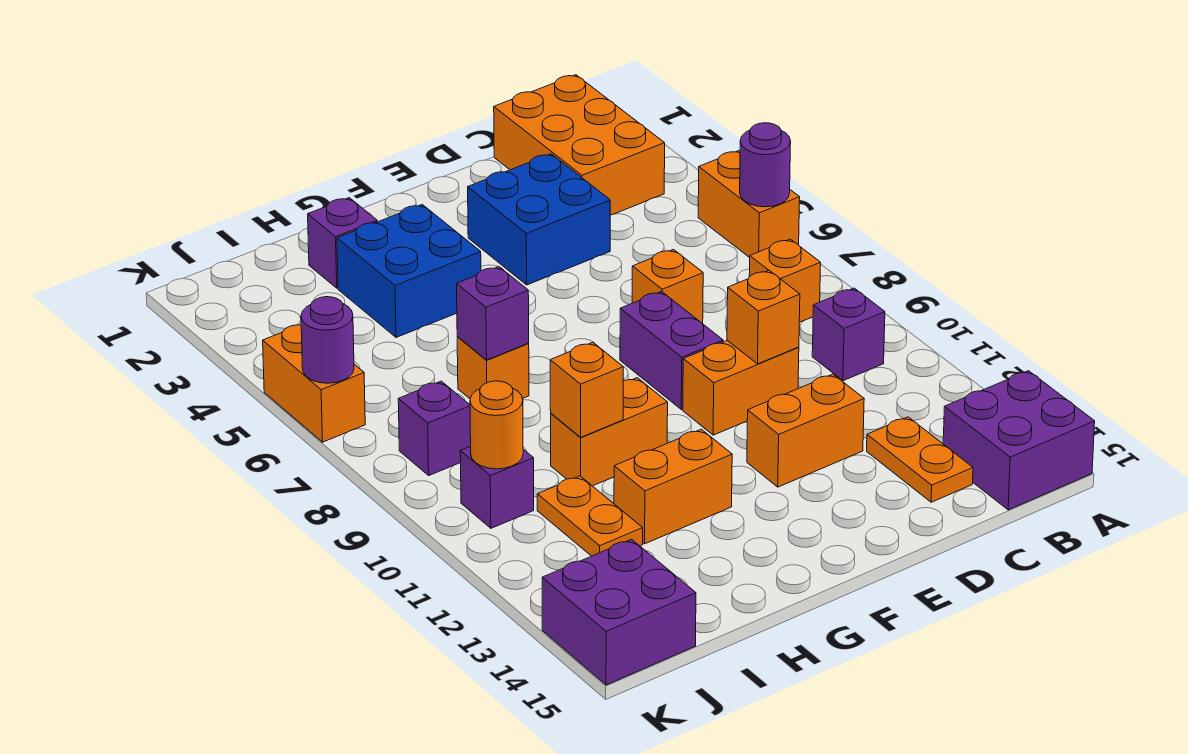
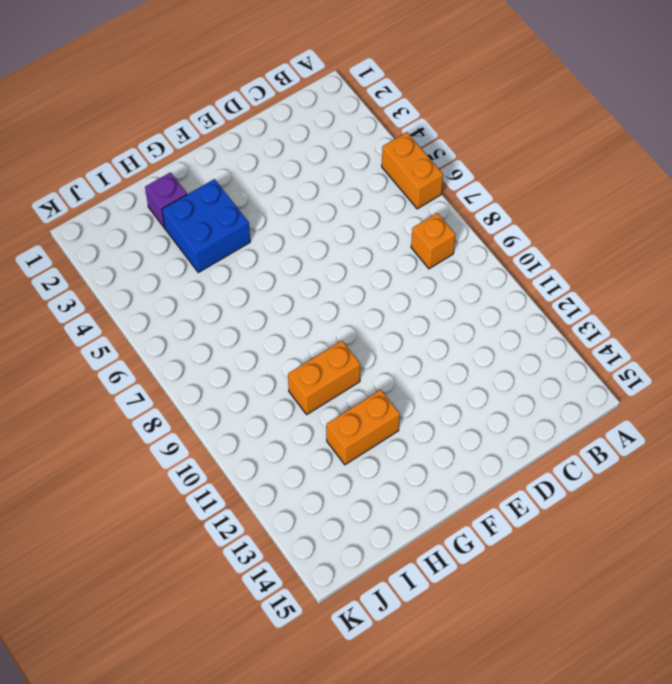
none -> purple brick A14:B15 level 1
none -> orange brick B1:C3 level 1
none -> purple brick B10 level 1

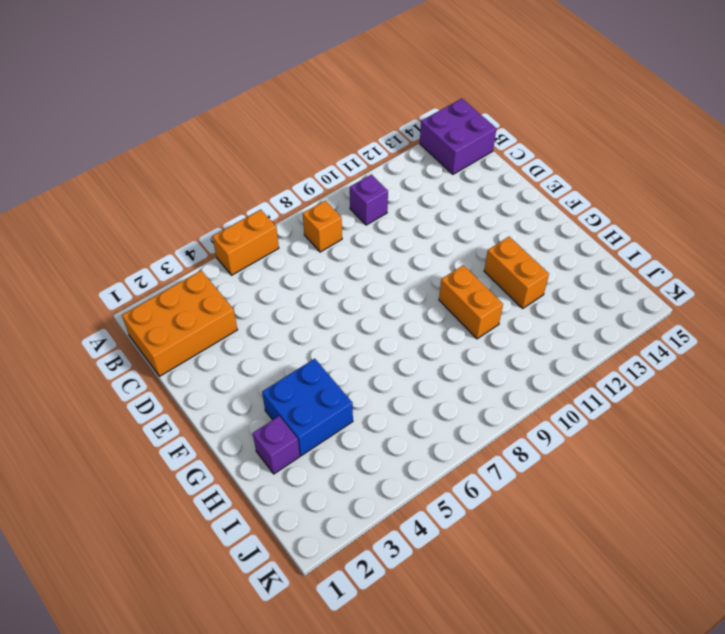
none -> orange plate C13:C14 level 1
none -> blue brick D3:E4 level 1
none -> orange brick D7 level 1

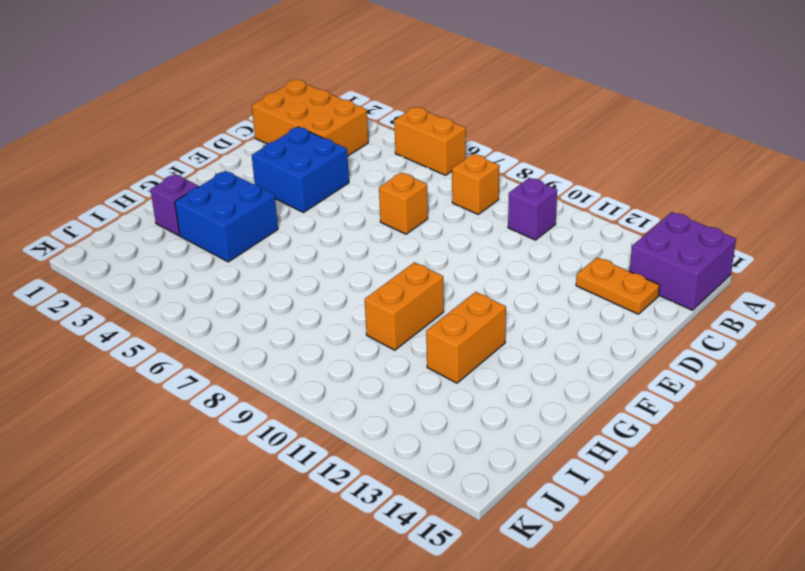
none -> orange brick D10:E10 level 1
none -> orange brick D12:E12 level 1
none -> purple brick E8:E9 level 1

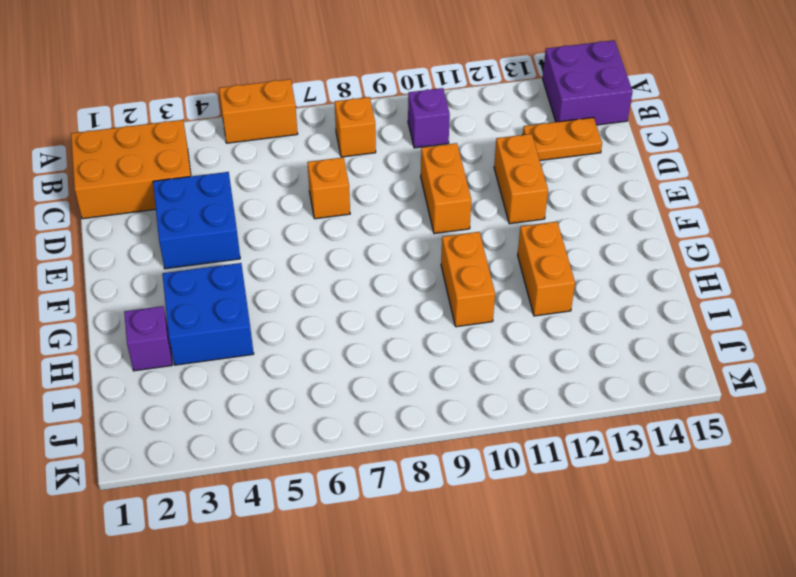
none -> purple brick E8:E9 level 1
none -> orange brick H7 level 1
none -> orange plate I11:I12 level 1

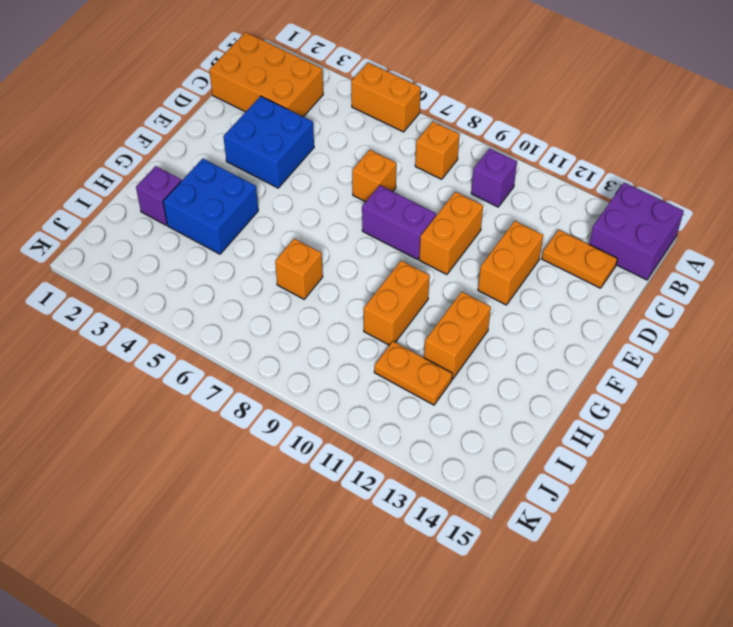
none -> purple brick J8 level 1
none -> purple brick J10 level 1
none -> purple brick J14:K15 level 1

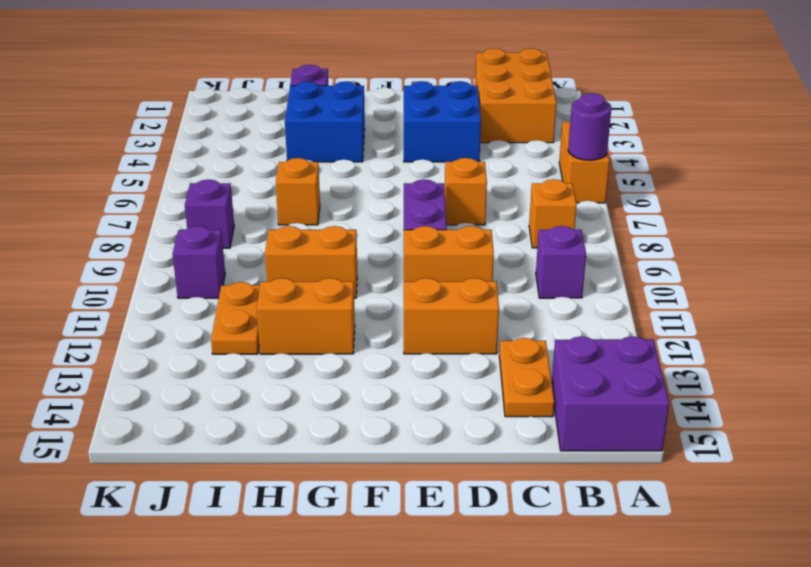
none -> purple brick J14:K15 level 1
none -> orange brick K5:K6 level 1
none -> orange brick D10 level 2

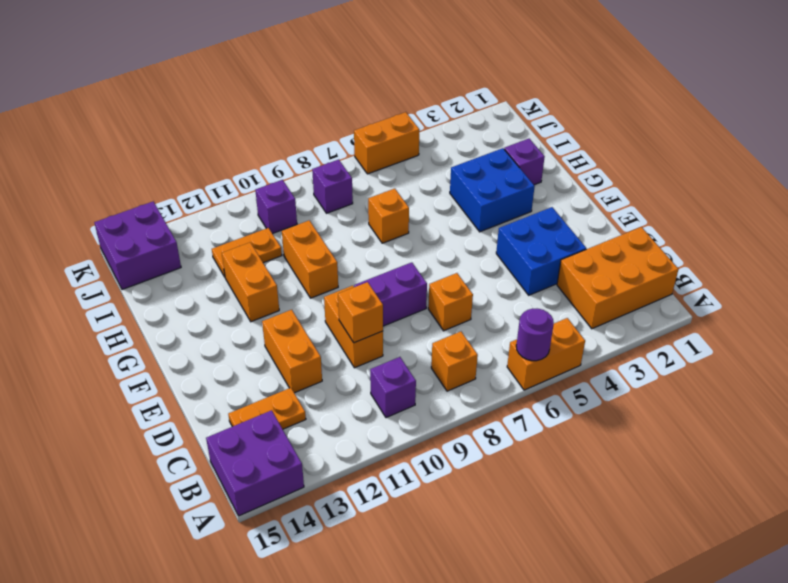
none -> purple brick H7 level 2
none -> orange brick H10 level 2
none -> orange round brick J10 level 2

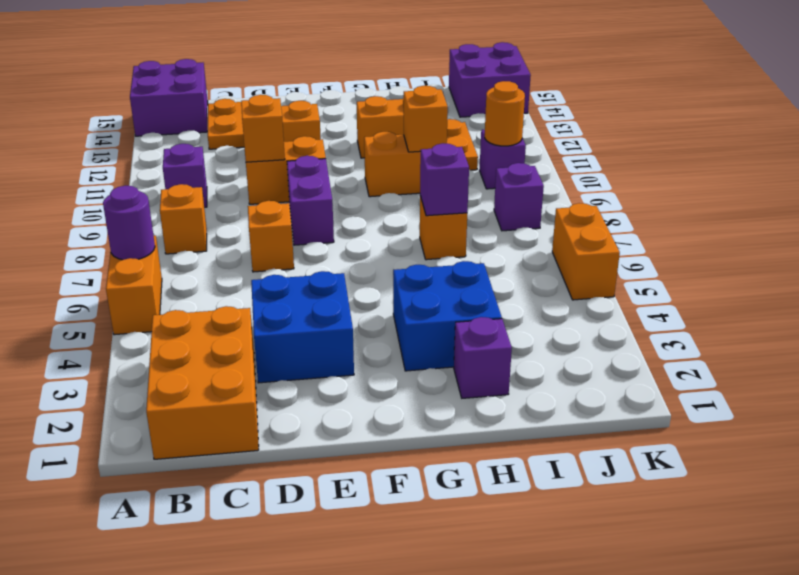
none -> purple round brick K6 level 2

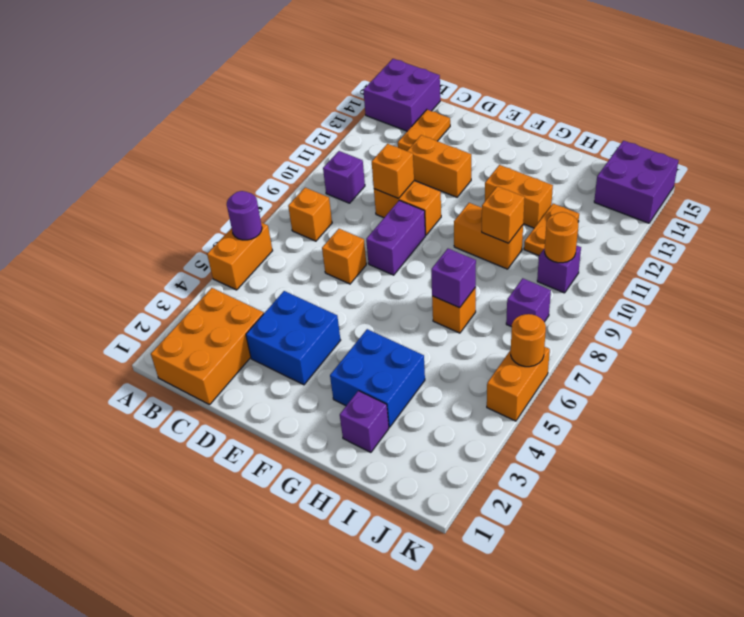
orange round brick K6 level 2 -> purple round brick K6 level 2

